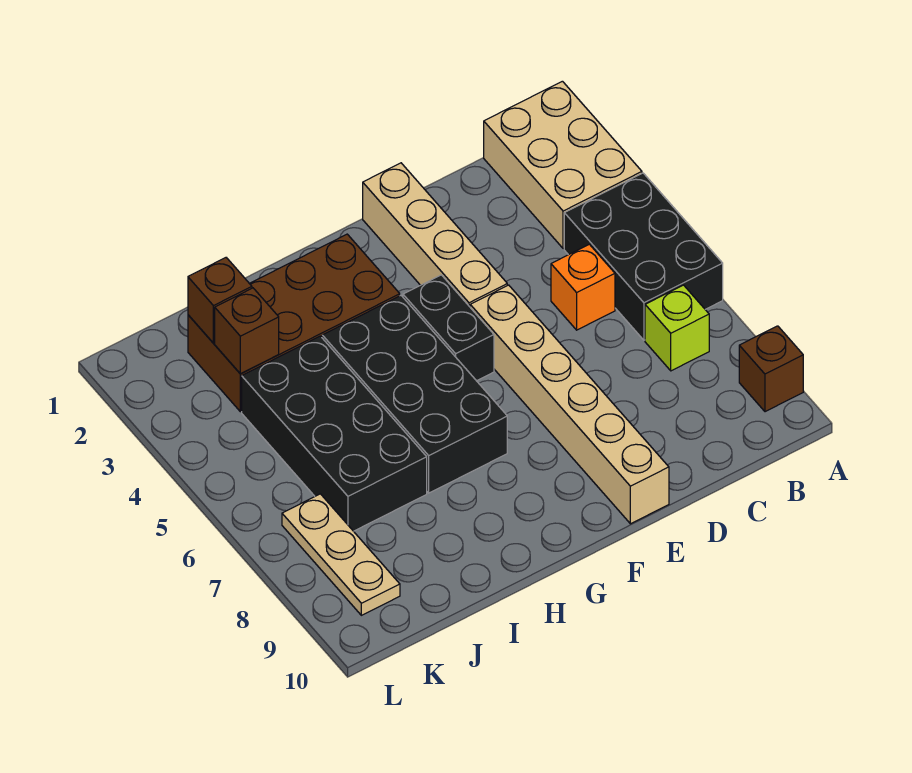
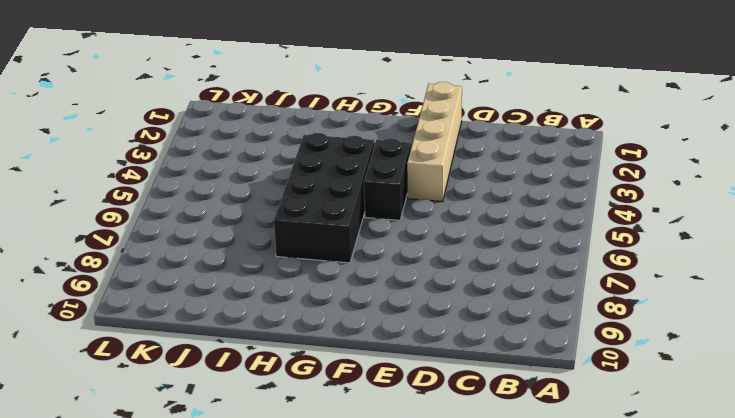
none -> tan brick A1:B3 level 1
none -> black brick A4:B6 level 1
none -> brown brick A9 level 1

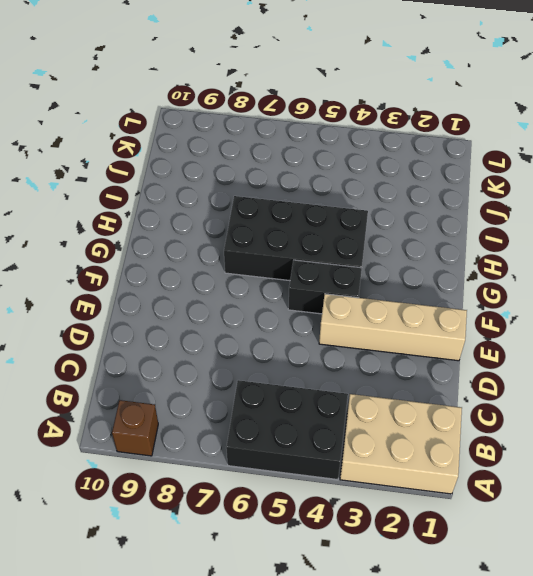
none -> lime brick B7 level 1
none -> orange brick C5 level 1
none -> tan brick E5:E10 level 1

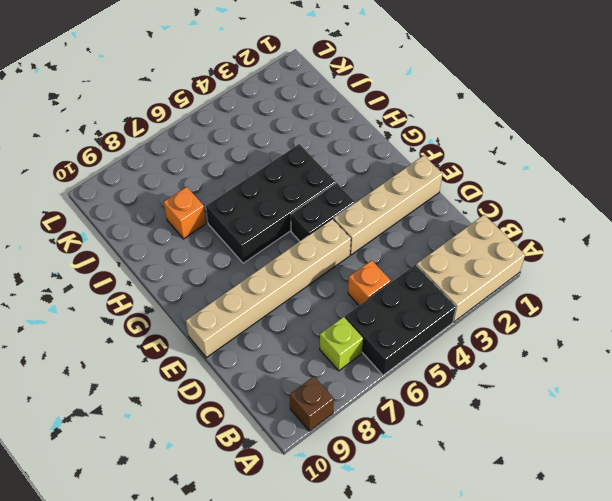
orange brick I8 level 1 -> none
none -> brown brick G2:J3 level 1
none -> black brick I4:J7 level 1
none -> tan plate K7:K9 level 1

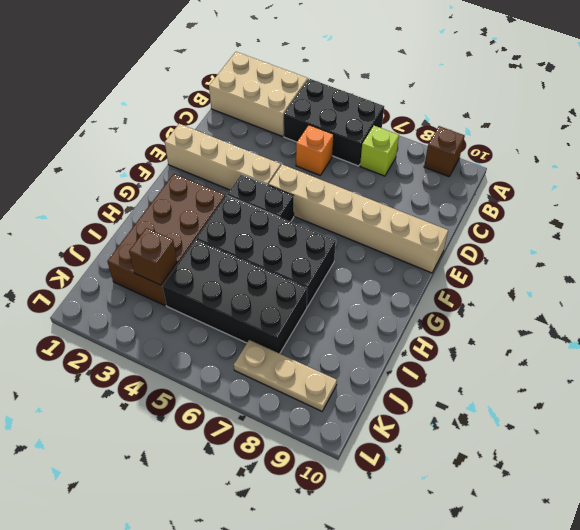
none -> brown brick J2 level 2

